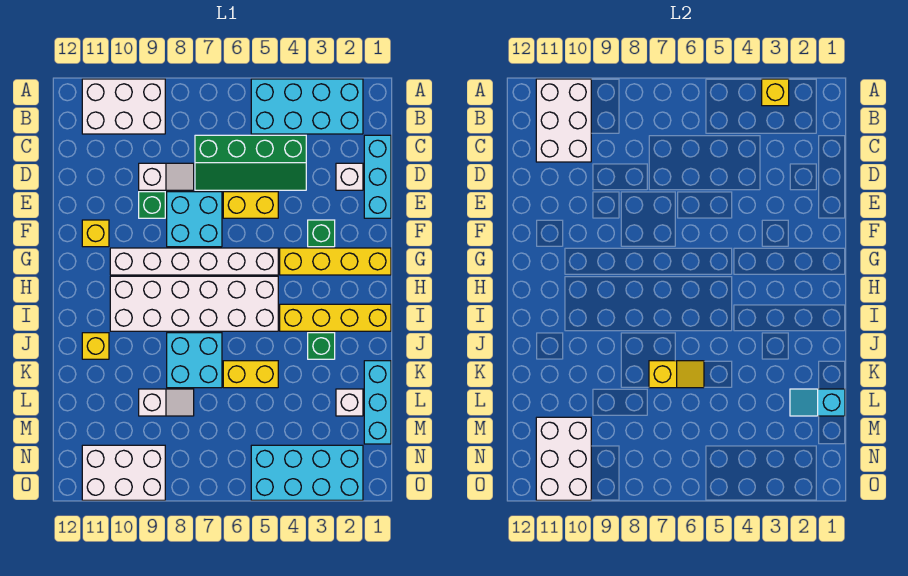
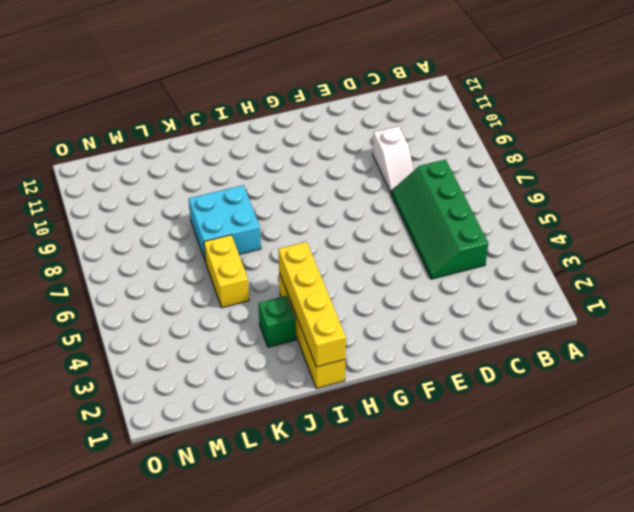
yellow brick I1:I4 level 2 -> yellow brick G1:G4 level 1
none -> cyan brick A2:B5 level 1
none -> white brick A9:B11 level 1
none -> cyan brick C1:E1 level 1

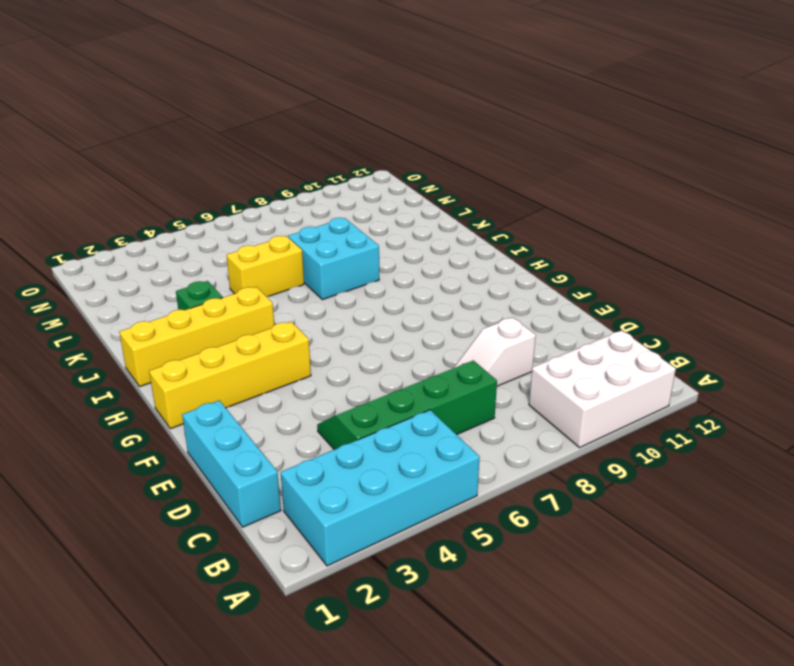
none -> white brick D2 level 1
none -> yellow brick E5:E6 level 1
none -> cyan brick E7:F8 level 1

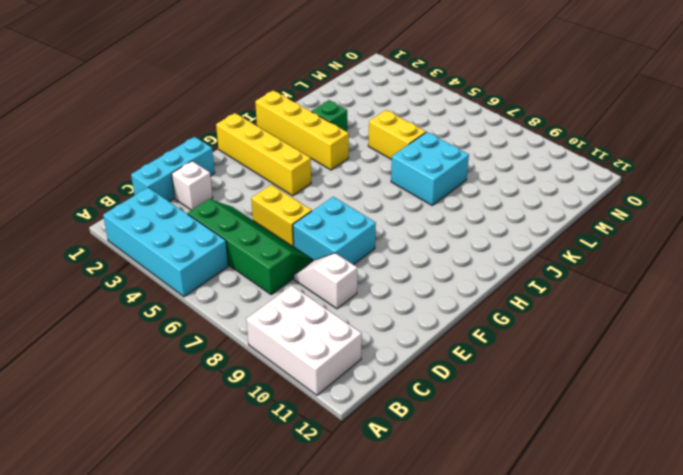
none -> green brick E9 level 1
none -> green brick F3 level 1
none -> yellow brick F11 level 1

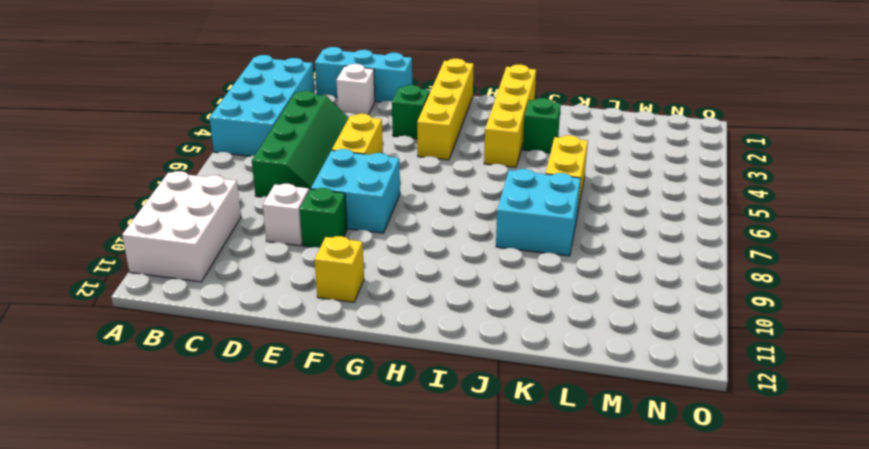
none -> white brick G5:G10 level 1
none -> white brick H5:I10 level 1
none -> yellow brick J11 level 1

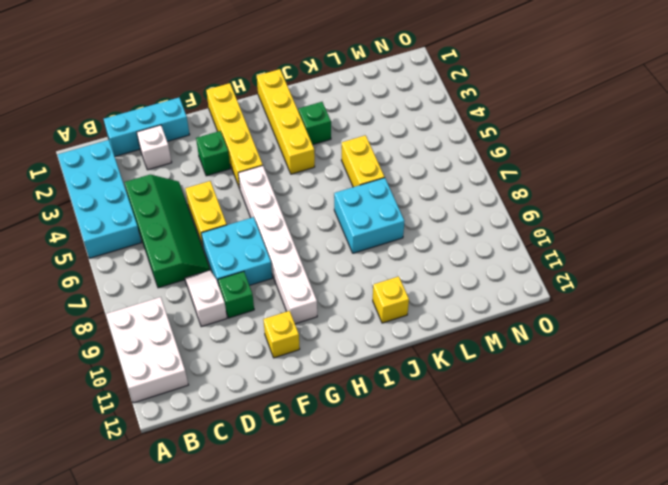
none -> white brick H5:I10 level 1
none -> cyan brick K1:M1 level 1
none -> white brick L2 level 1

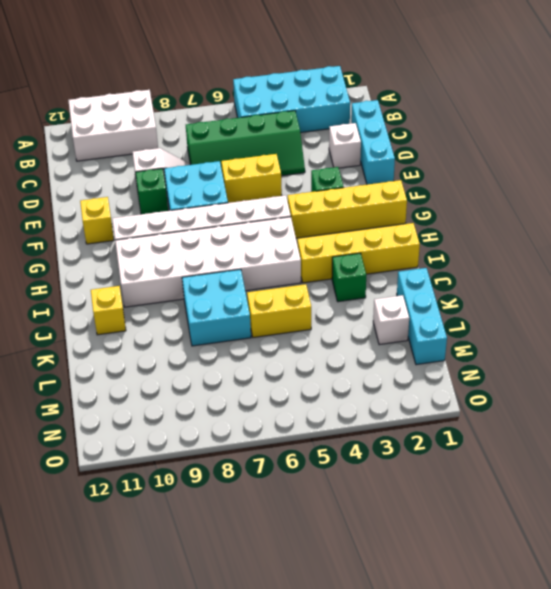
none -> white slope L8:L9 level 1 top 9
none -> cyan brick N2:O5 level 1
none -> white brick N9:O11 level 1

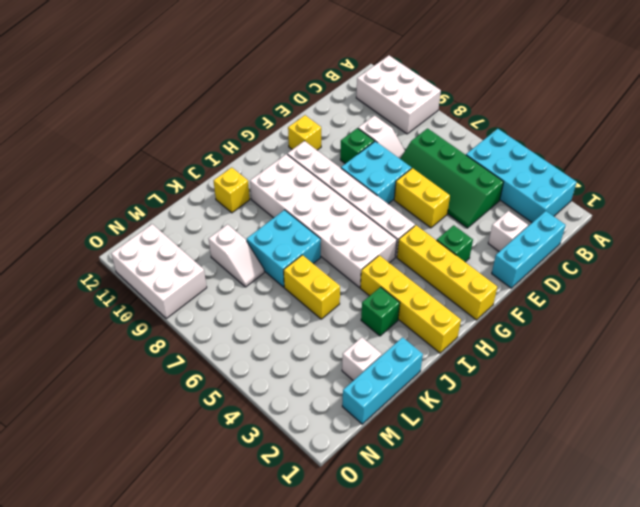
none -> cyan brick N2:O5 level 1
none -> yellow brick A3 level 2
none -> white brick A10:C11 level 2

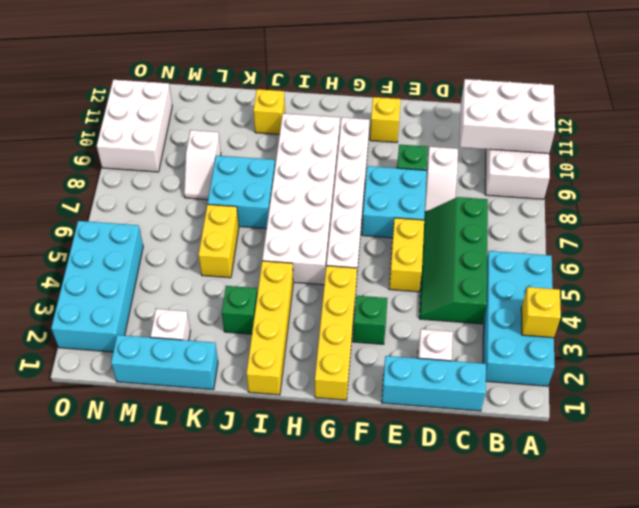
none -> yellow slope K6:K7 level 2 top 7
none -> cyan slope L1:L2 level 2 top 1
none -> white brick M10:O11 level 2

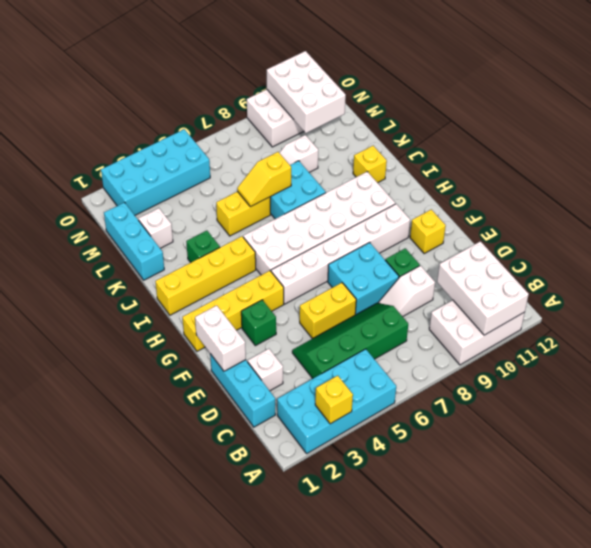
white brick E1:F1 level 2 -> none
none -> cyan slope L1:L2 level 2 top 1

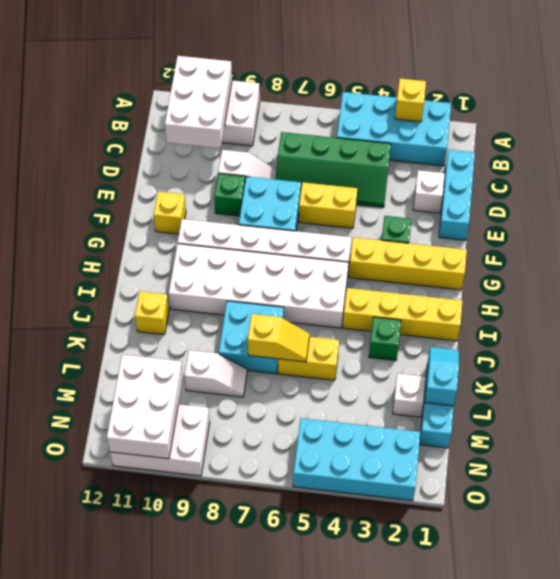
cyan slope K1:L1 level 2 top L -> cyan slope L1:L2 level 2 top 1

